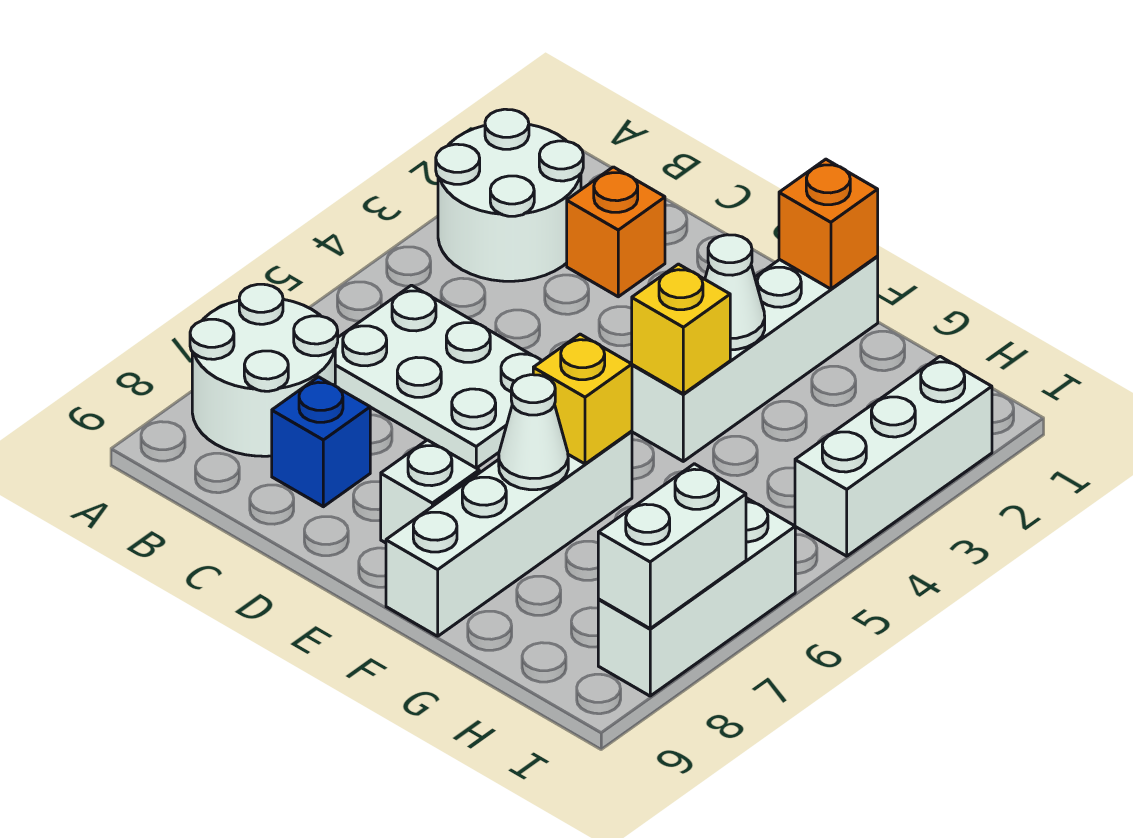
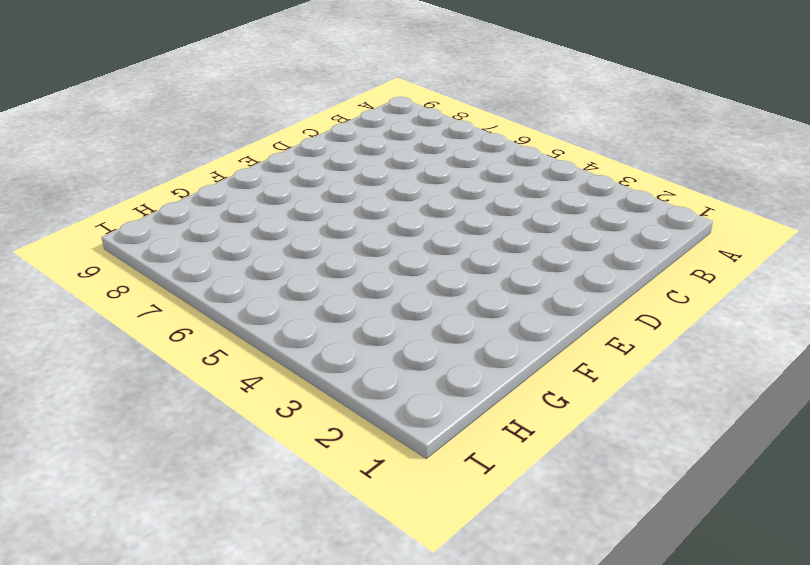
none -> white round brick A2:B3 level 1
none -> white round brick A7:B8 level 1
none -> white plate B5:D6 level 1

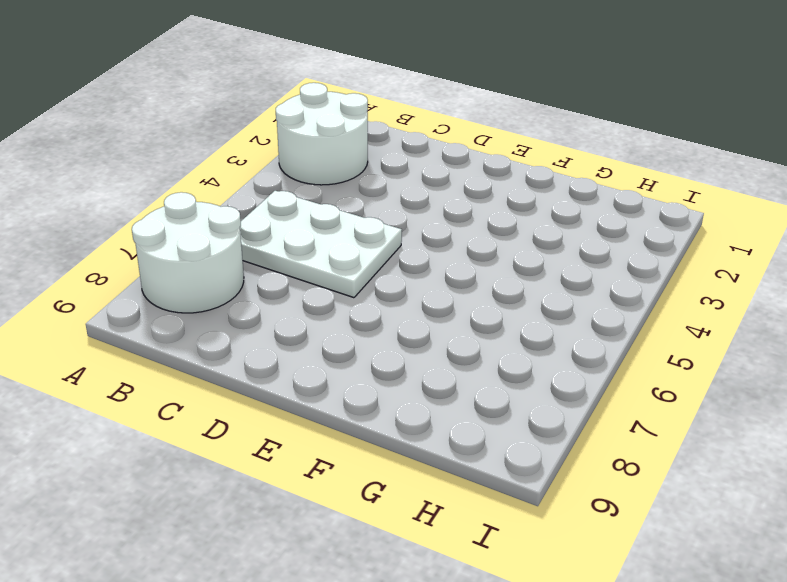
none -> orange brick C2 level 1
none -> blue brick C8 level 1
none -> white brick E8 level 1

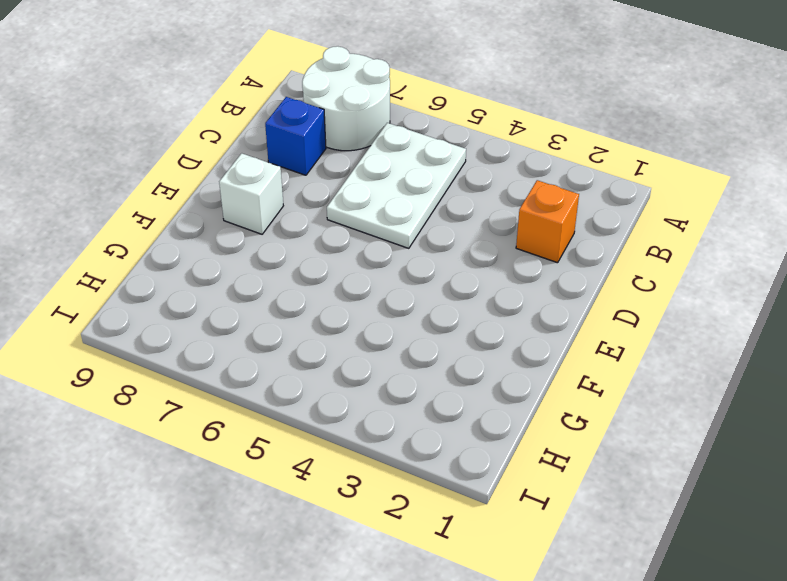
none -> white round brick A2:B3 level 1
none -> white brick F1:F4 level 1
none -> white brick F6:F9 level 1

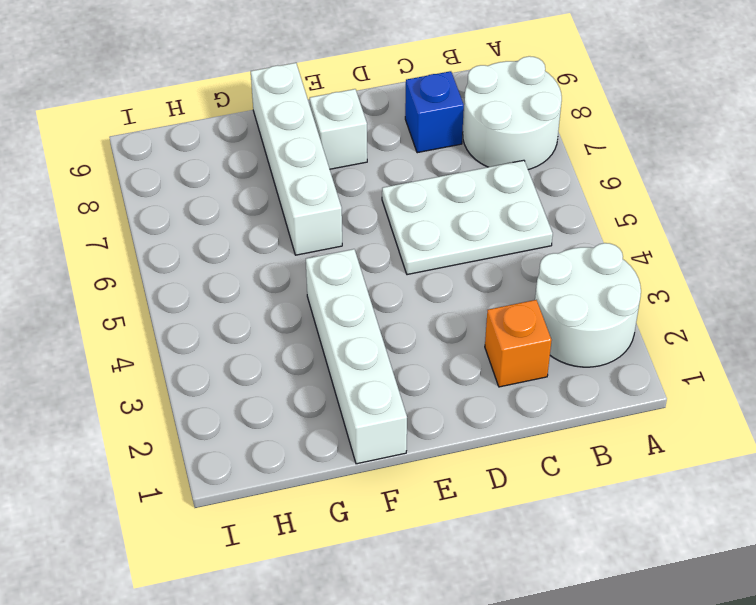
none -> white brick I2:I4 level 1
none -> white brick I6:I8 level 1
none -> orange brick F1 level 2

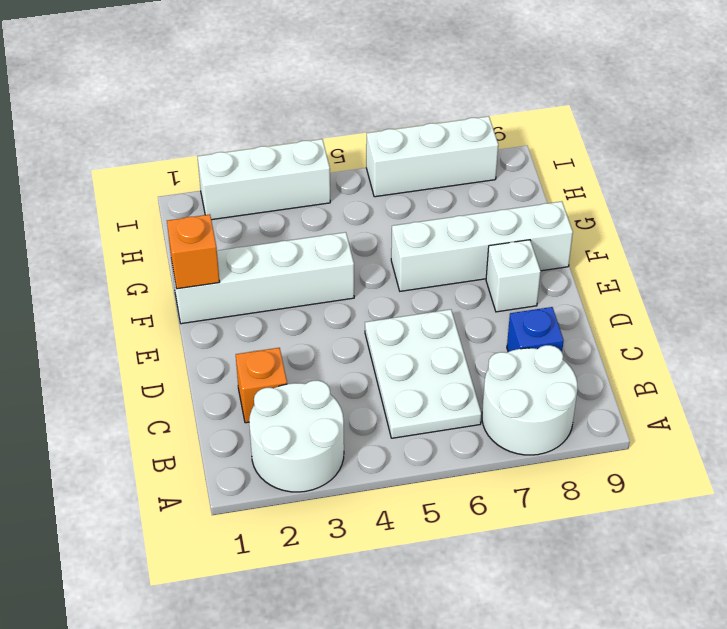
none -> white cone F3 level 2
none -> yellow brick F4 level 2
none -> yellow brick F6 level 2

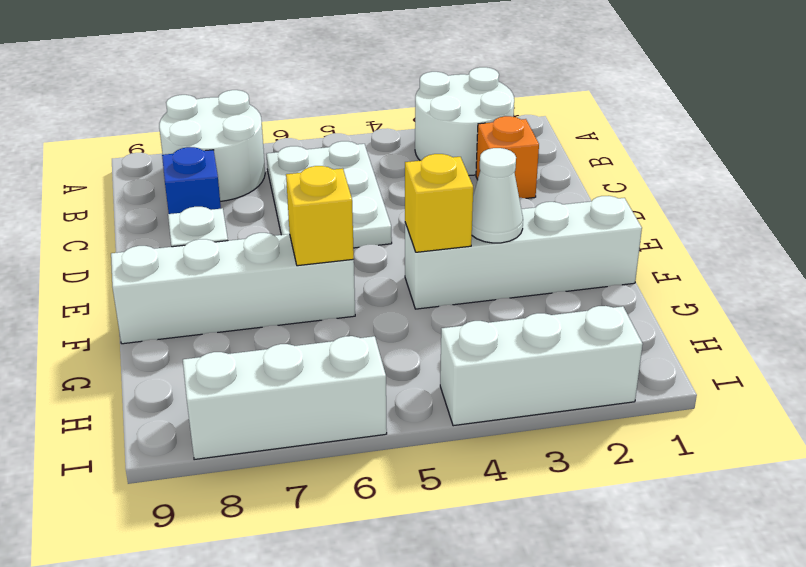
none -> orange brick F1 level 2
none -> white cone F7 level 2
none -> white brick I7:I8 level 2

